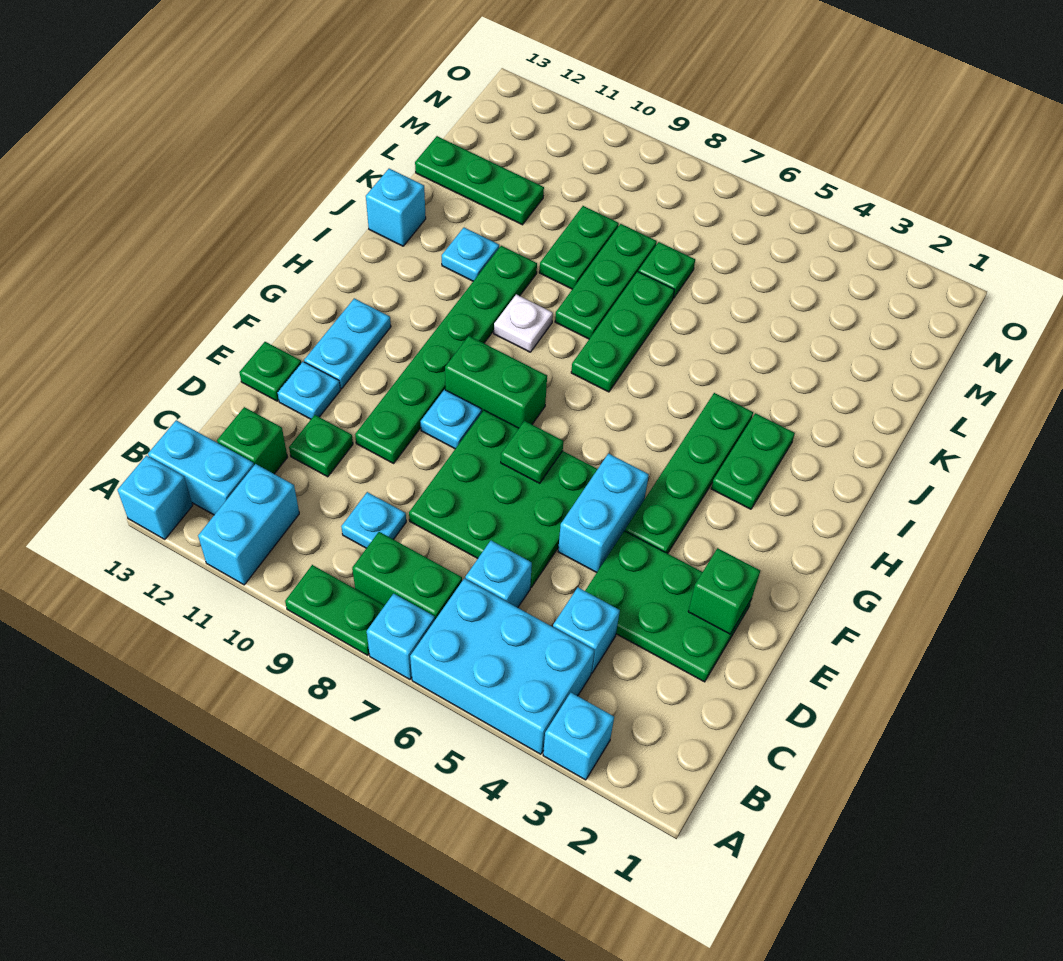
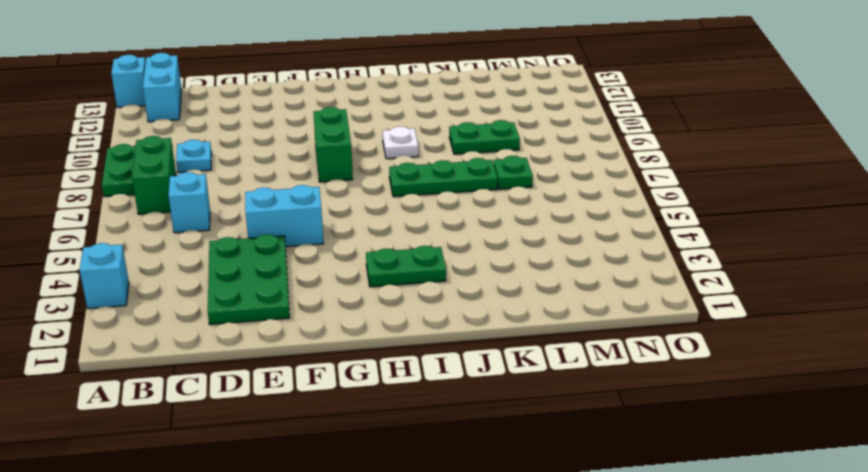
none -> cyan brick A4:B6 level 1
none -> cyan brick A7 level 1
none -> cyan brick A11:B11 level 1
none -> cyan brick C4 level 1

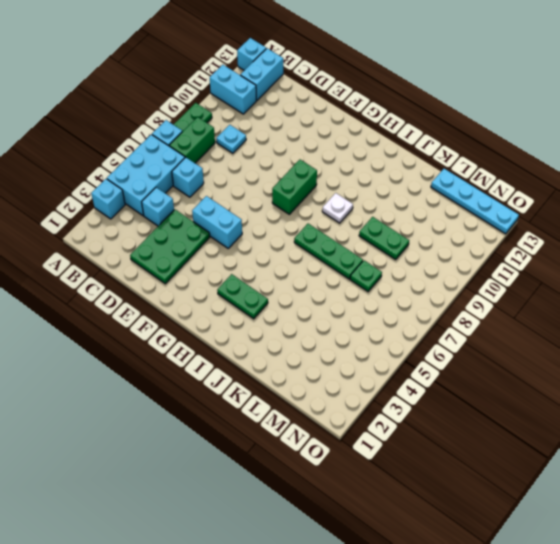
cyan plate L13:O13 level 1 -> green plate L11:L13 level 1
none -> green brick C12 level 1
none -> green plate D6:F8 level 1
none -> green plate D11 level 1
none -> green plate E10:J10 level 1

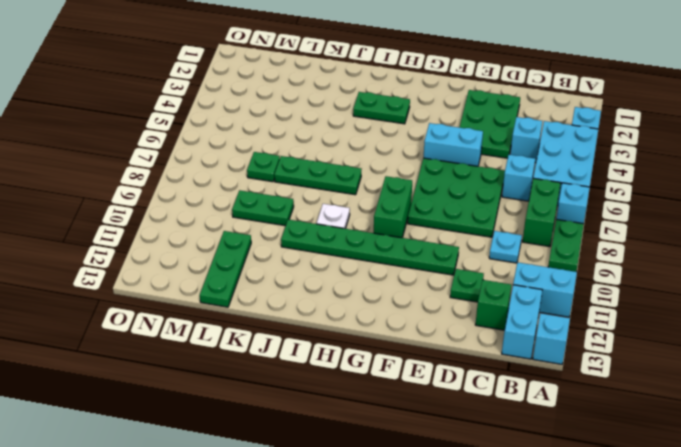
none -> cyan plate E12 level 1
none -> green plate E13 level 1
none -> green plate F4:I4 level 1
none -> cyan plate F9 level 1

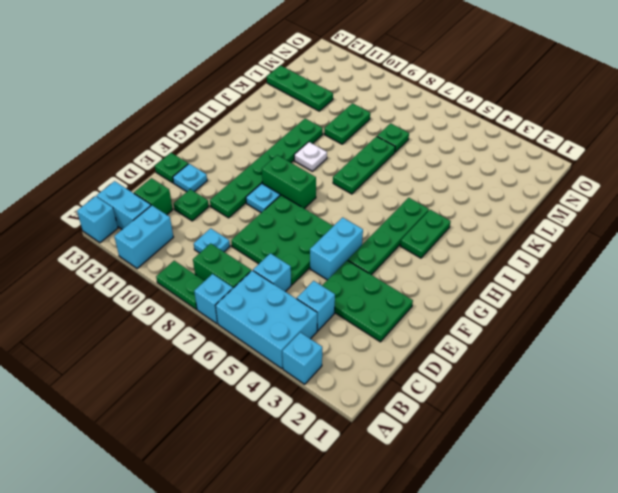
none -> cyan plate F12:G12 level 1
none -> green plate J8:L8 level 1
none -> cyan plate J11 level 1
none -> cyan brick J13 level 1

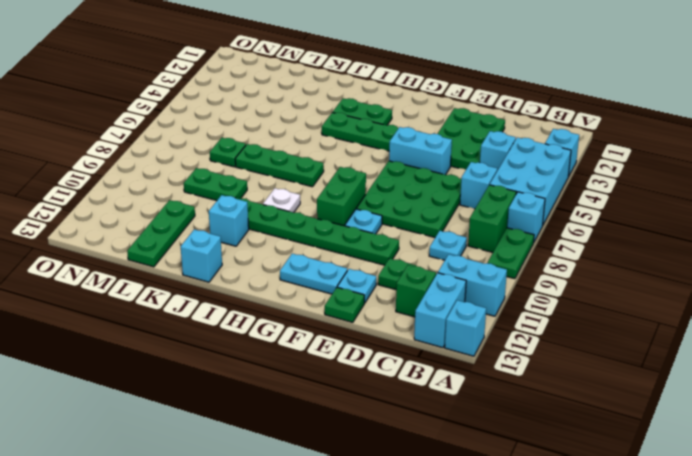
cyan brick J11 level 1 -> cyan plate J11 level 1
none -> green plate J8:L8 level 1
none -> green brick E2 level 2
none -> green plate F7 level 2

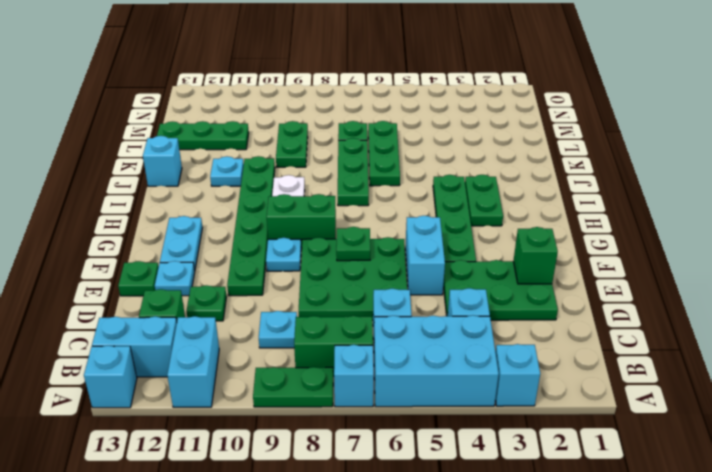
green plate J6:L6 level 1 -> green plate J8:L8 level 1

